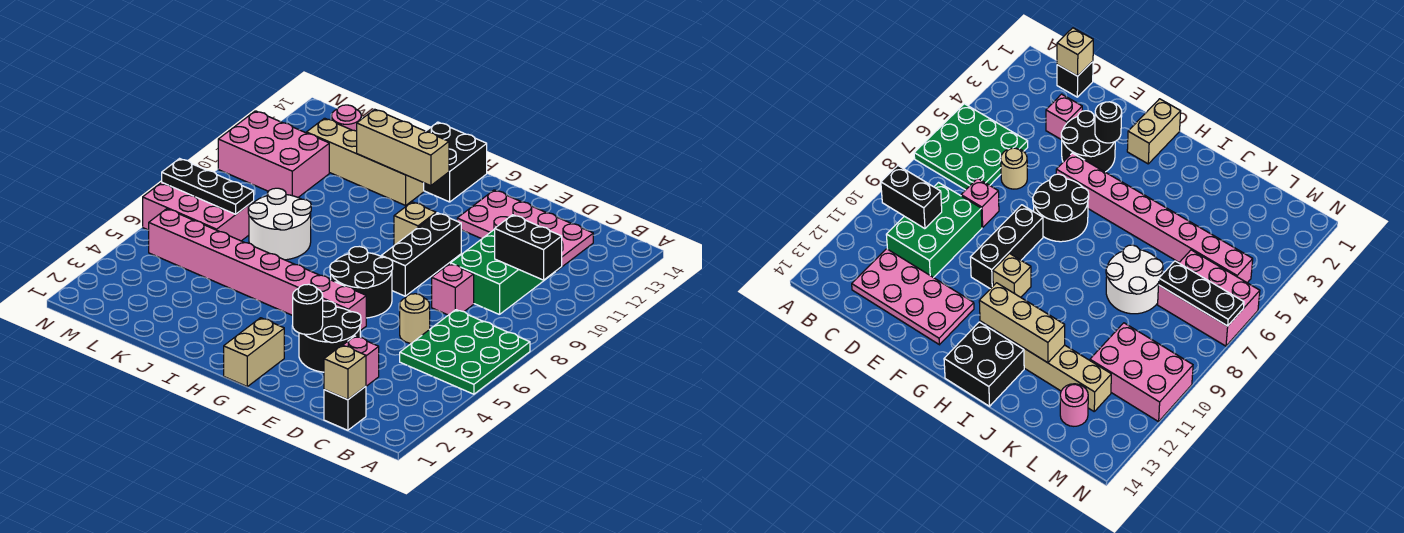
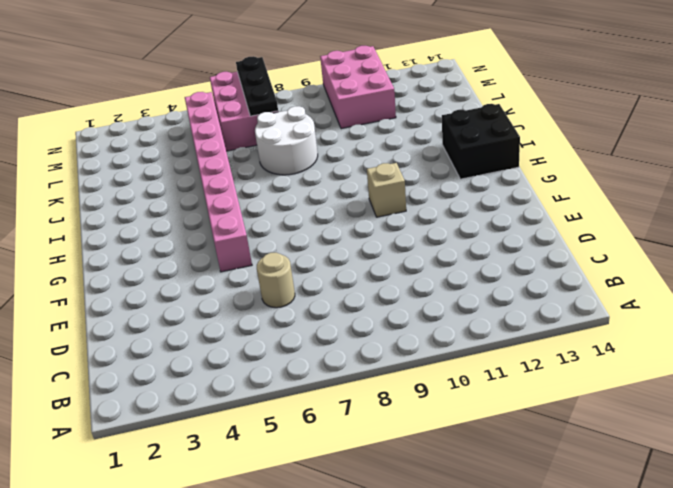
none -> green plate A5:C7 level 1
none -> black brick C1 level 1
none -> green brick C9:D11 level 1

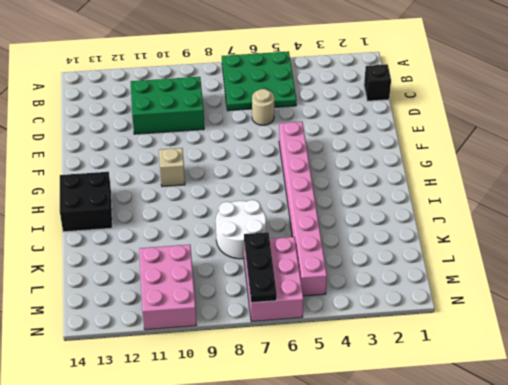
none -> pink plate C12:F13 level 1
none -> pink brick D3 level 1
none -> pink brick D8 level 1

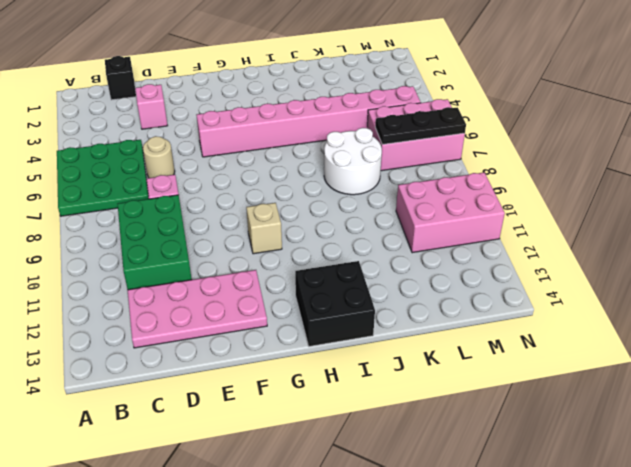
none -> black round brick E3:F4 level 1
none -> black round brick F6:G7 level 1
none -> black brick F8:F10 level 1

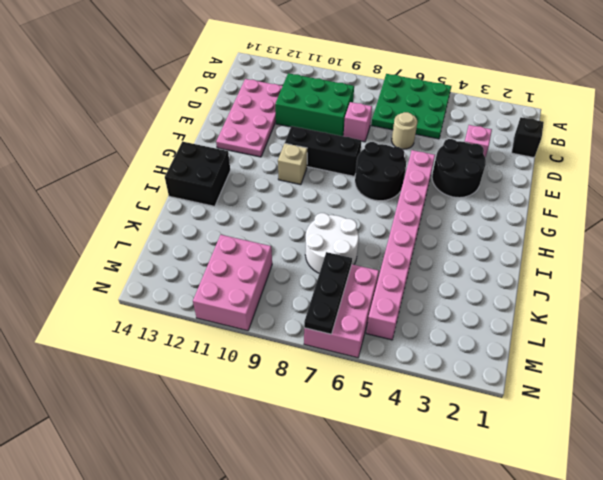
none -> tan brick G1:G2 level 1
none -> tan brick I12:L12 level 1
none -> pink round brick L13 level 1

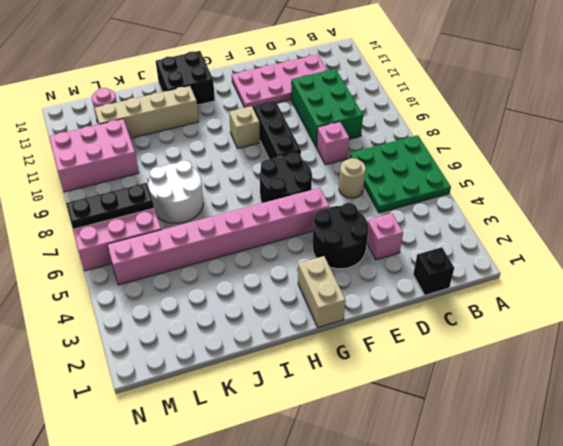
none -> black brick B10:C10 level 2
none -> tan brick C1 level 2
none -> black round brick F3 level 2

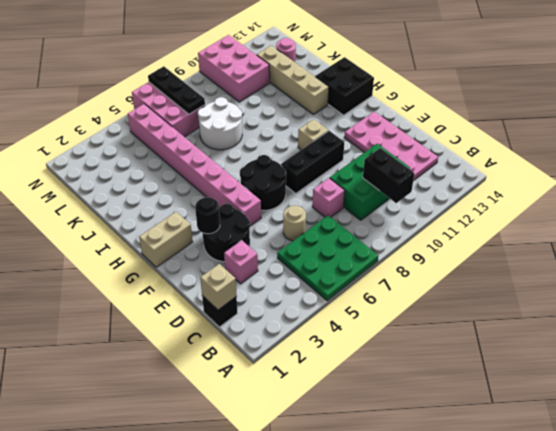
none -> tan brick H12:J12 level 2

